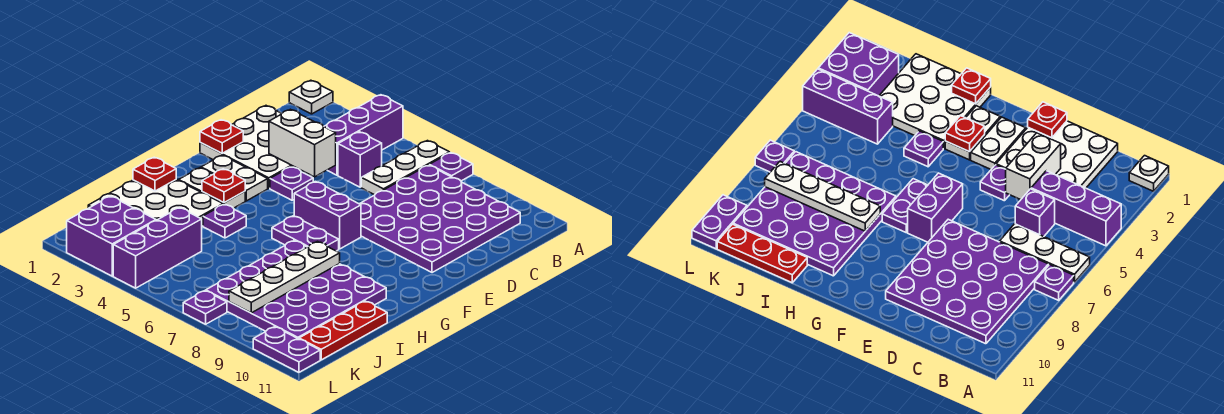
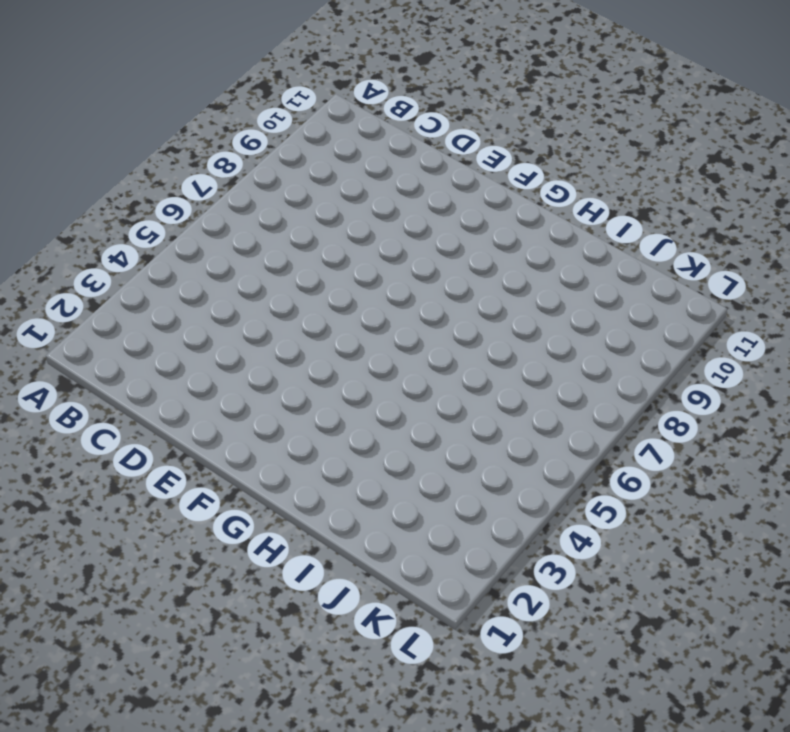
none -> white plate A1 level 1
none -> purple brick A4:C4 level 1
none -> white plate A6:C6 level 1

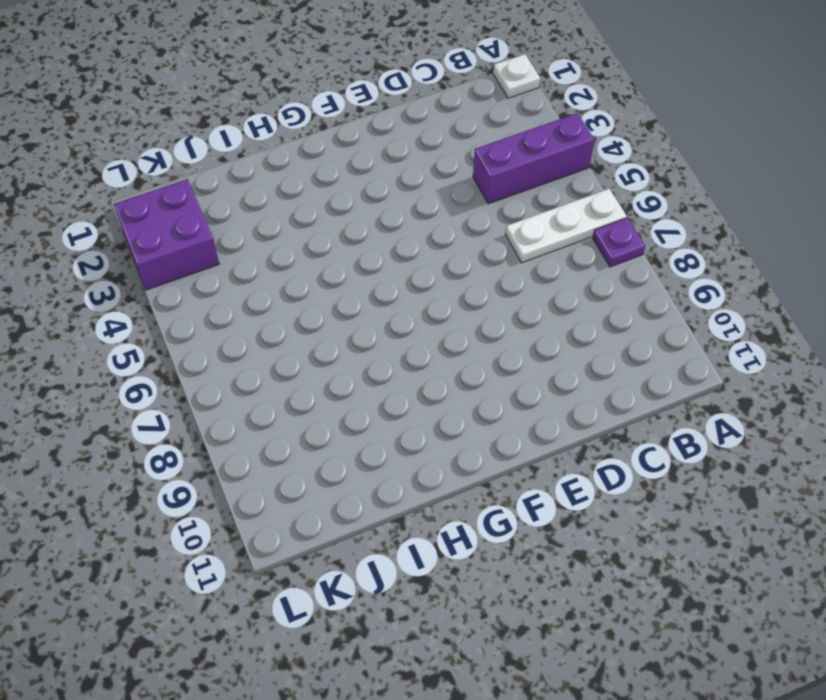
none -> purple plate B7:E10 level 1
none -> white plate C1:E3 level 1
none -> purple brick C5 level 1

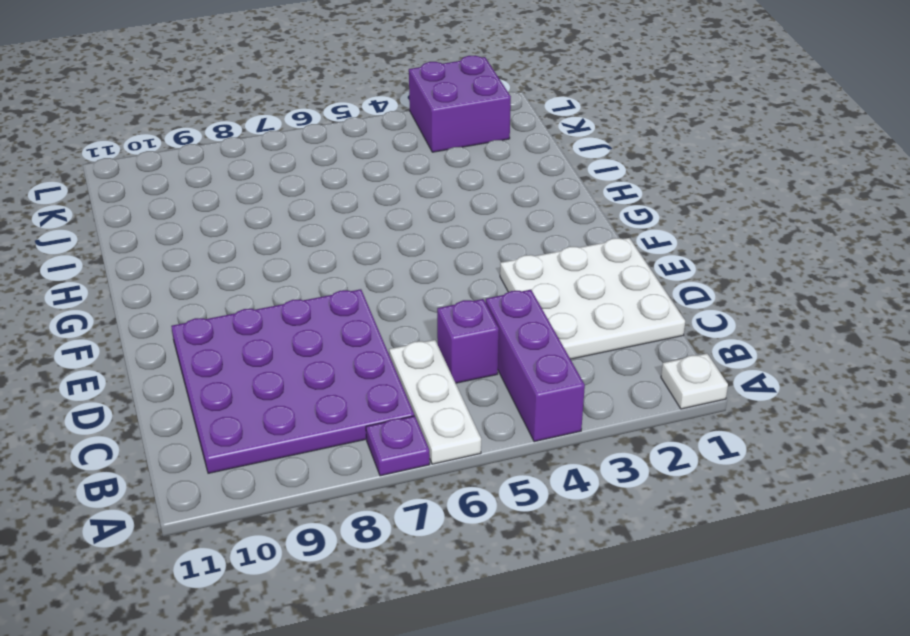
none -> purple plate E4 level 1
none -> white plate F2:F3 level 1
none -> purple brick F6:F7 level 1

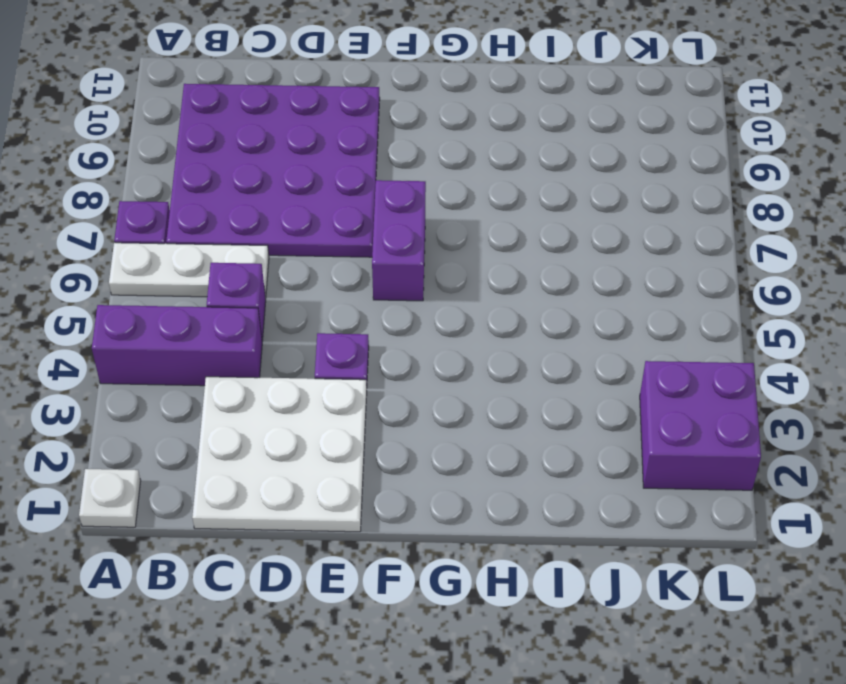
none -> white plate F2:F3 level 1
none -> white plate G2:G3 level 1
none -> purple plate G6:G7 level 1

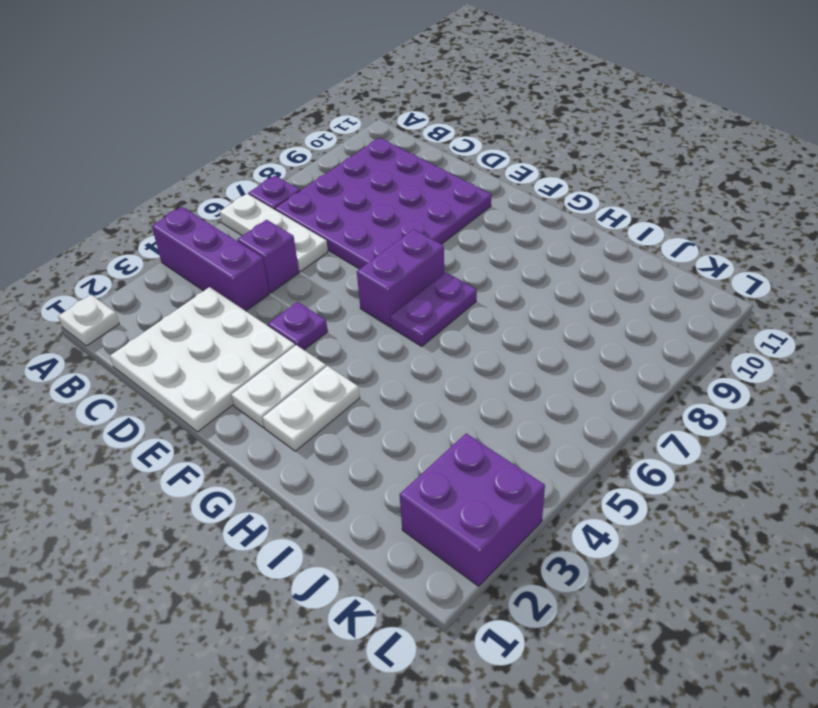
none -> white plate H1:J3 level 1
none -> purple plate H4 level 1
none -> purple plate H7:K10 level 1

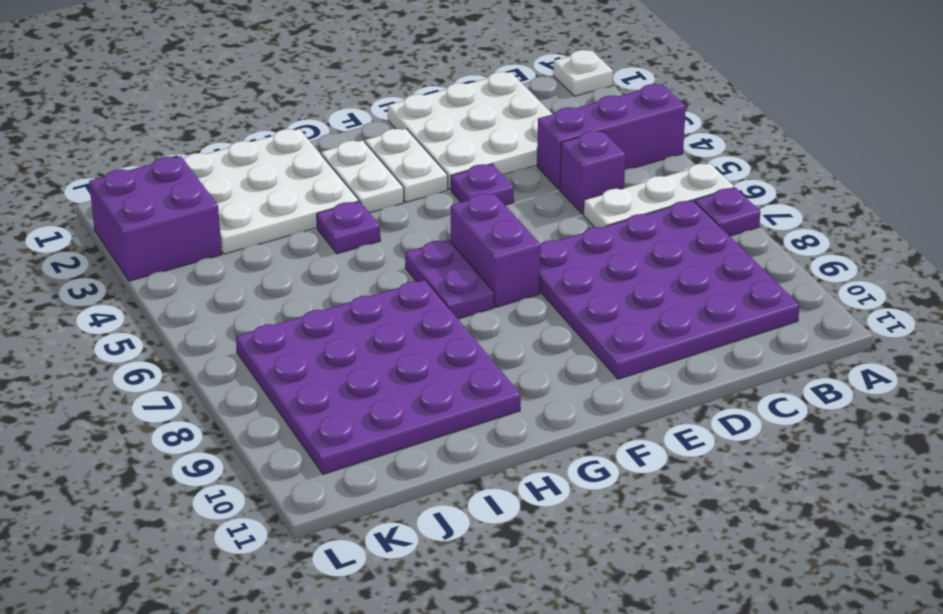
none -> red plate I11:K11 level 1
none -> purple brick J4:L4 level 1
none -> purple plate L7 level 1

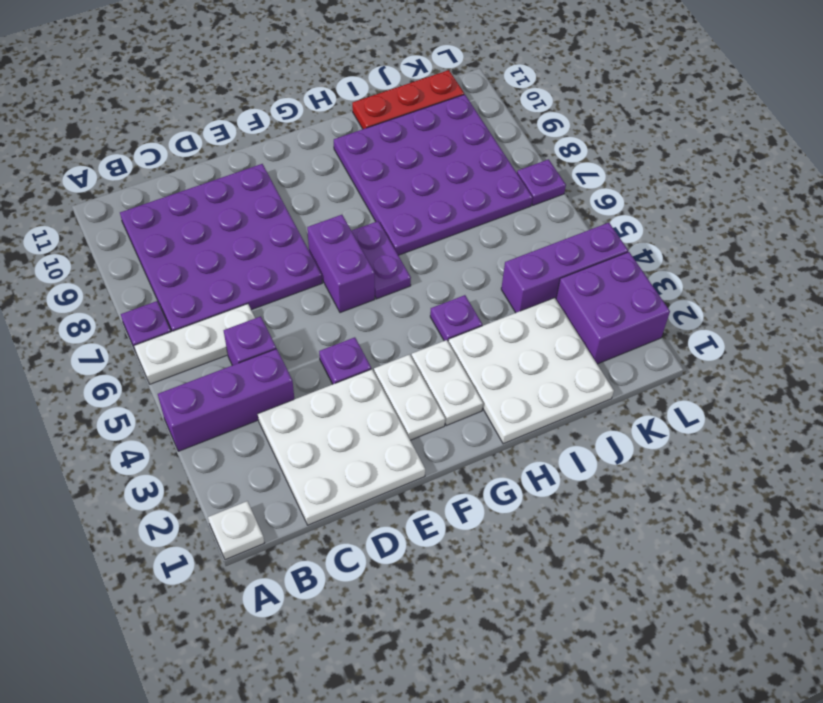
none -> purple plate L10:L11 level 1
none -> white brick D3:D4 level 2
none -> red plate E1 level 2

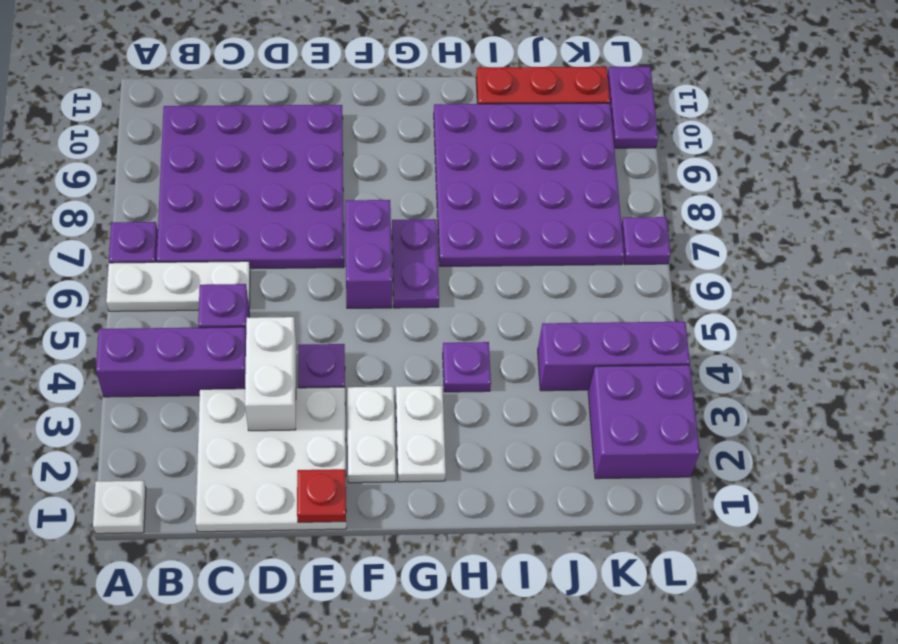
none -> white plate H1:J3 level 1
none -> red plate G3 level 2
none -> red plate H1 level 2

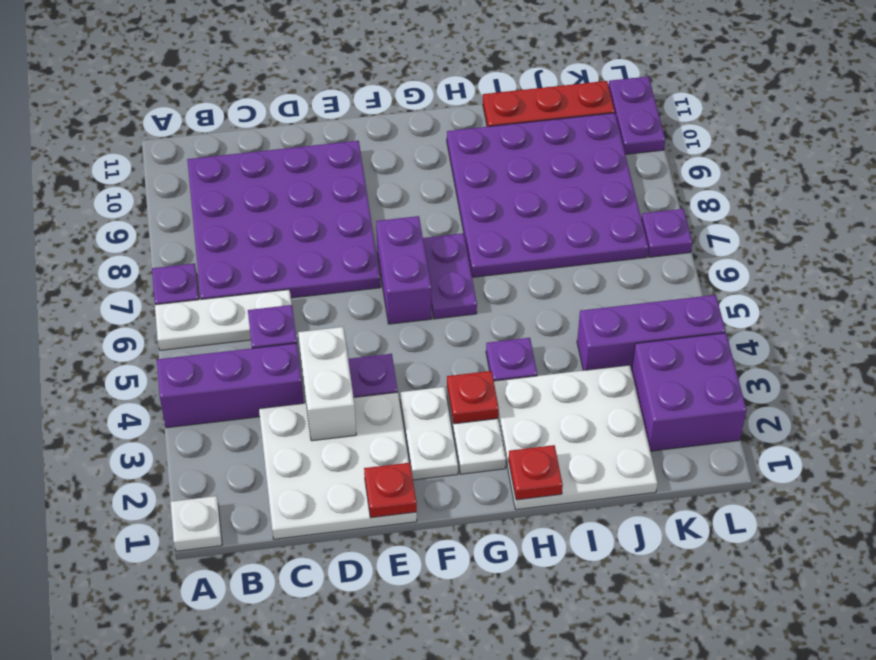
none -> white plate H8:K8 level 2

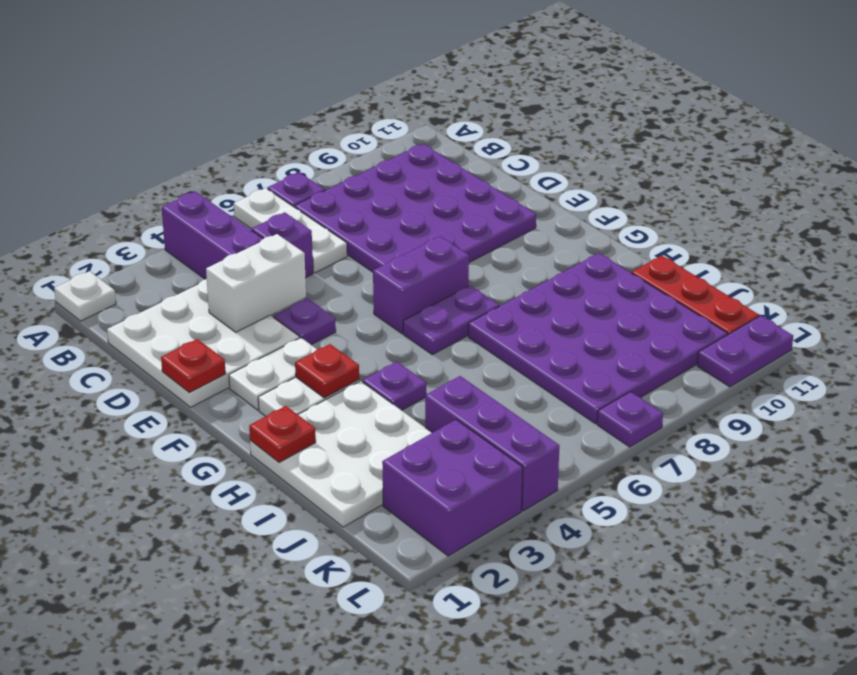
none -> white plate H8:K8 level 2

